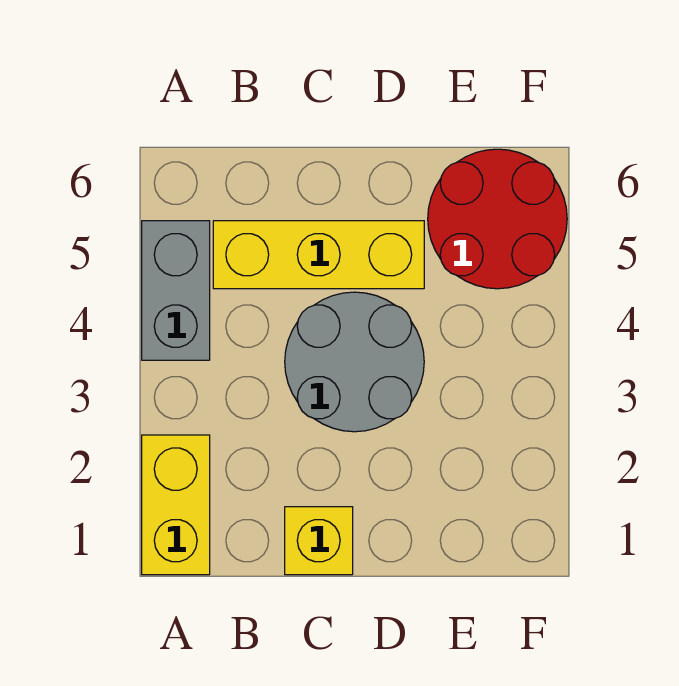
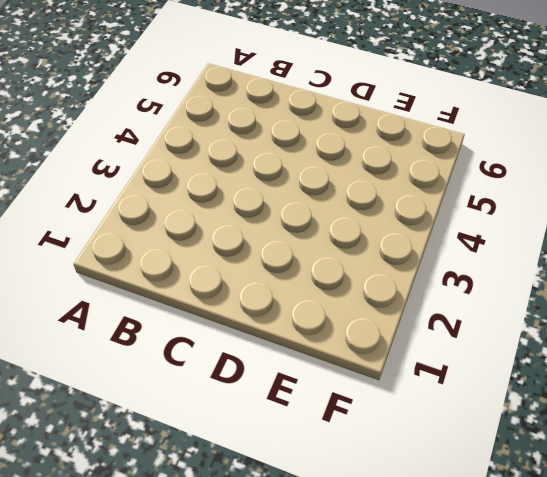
none -> yellow brick A1:A2 level 1
none -> grey brick A4:A5 level 1

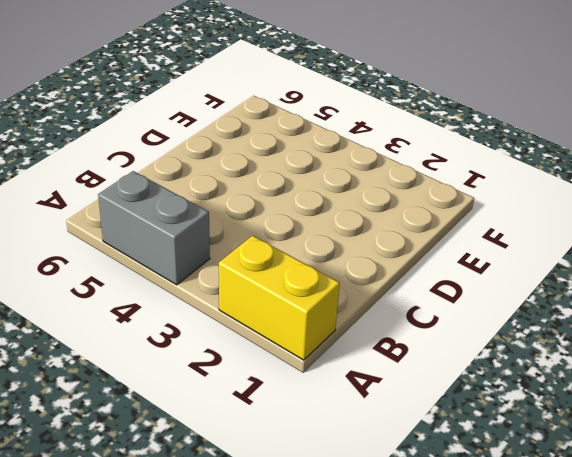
none -> yellow brick B5:D5 level 1
none -> yellow brick C1 level 1

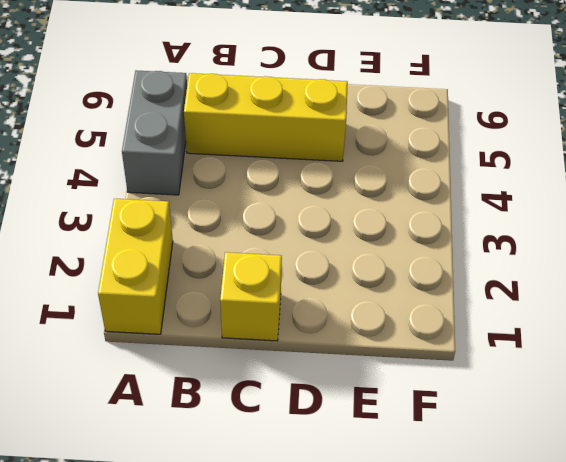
none -> grey round brick C3:D4 level 1
none -> red round brick E5:F6 level 1

